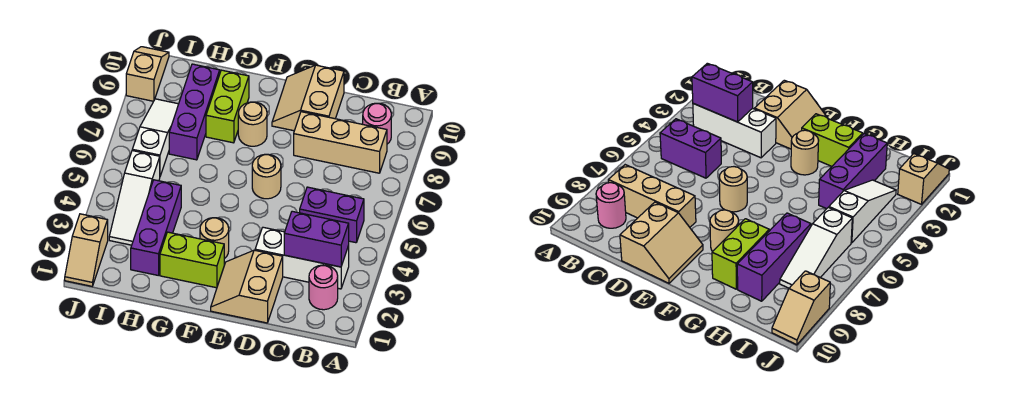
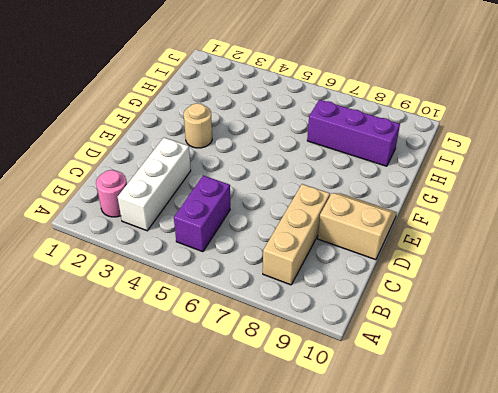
none -> pink round brick B9 level 1
none -> tan slope D1:E2 level 1 top D
none -> tan round brick E6 level 1

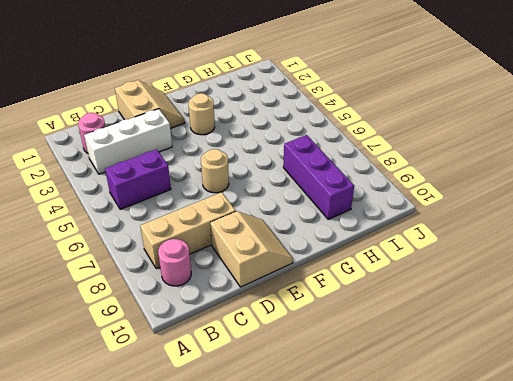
none -> lime brick F2:G2 level 1
none -> tan round brick F8 level 1
none -> lime brick G8:G9 level 1

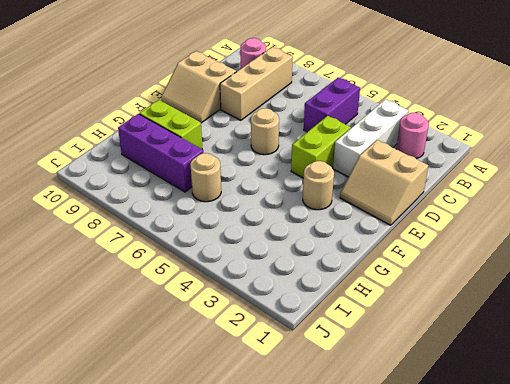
lime brick D4:E4 level 1 -> lime brick F2:G2 level 1
tan round brick H6 level 1 -> tan round brick F8 level 1
none -> purple brick H2:H4 level 1
none -> white slope I3:I5 level 1 top 5
none -> white slope I6:I8 level 1 top 6

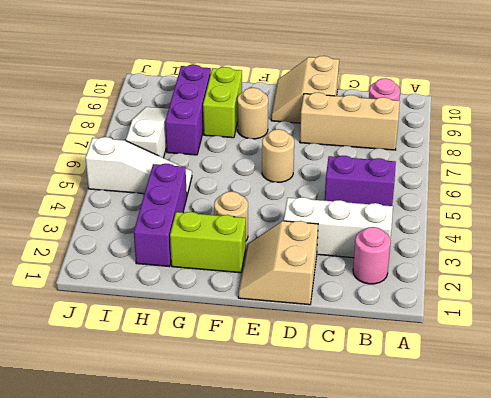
white slope H5:J5 level 1 top J -> white slope I3:I5 level 1 top 5
none -> tan slope J1:J2 level 1 top 2
none -> tan slope J9:J10 level 1 top 9
none -> purple brick B3:C3 level 2

